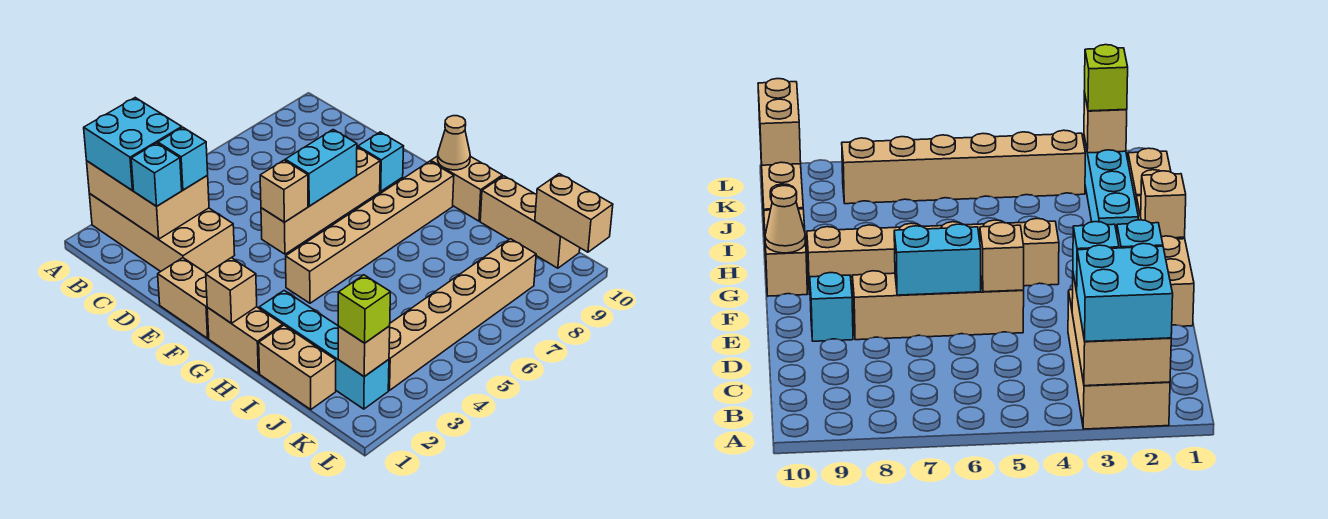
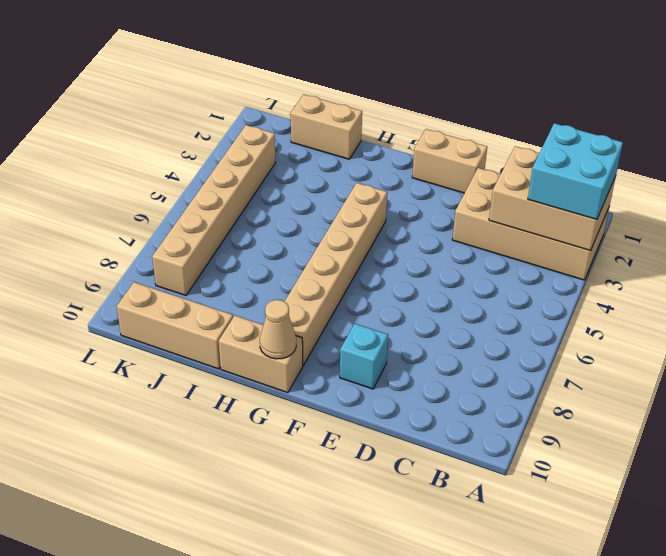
none -> tan brick E5:E8 level 1
none -> tan brick G1:H1 level 1
none -> cyan brick H2:K2 level 1

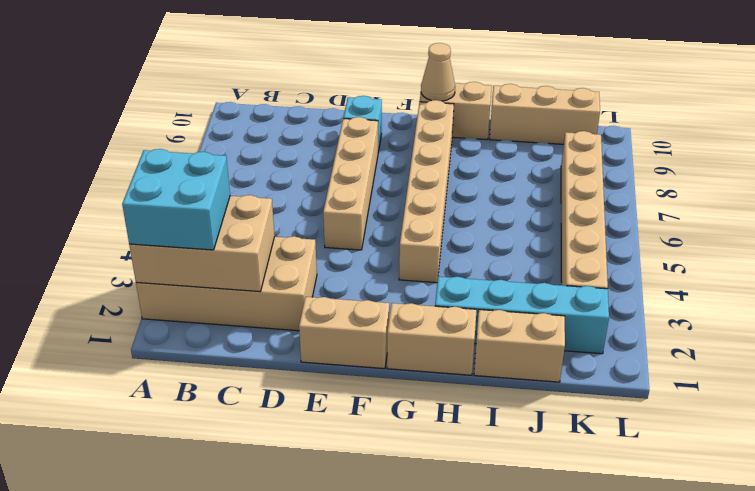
none -> tan brick E5 level 2
none -> cyan brick E6:E7 level 2
none -> tan brick G1 level 2

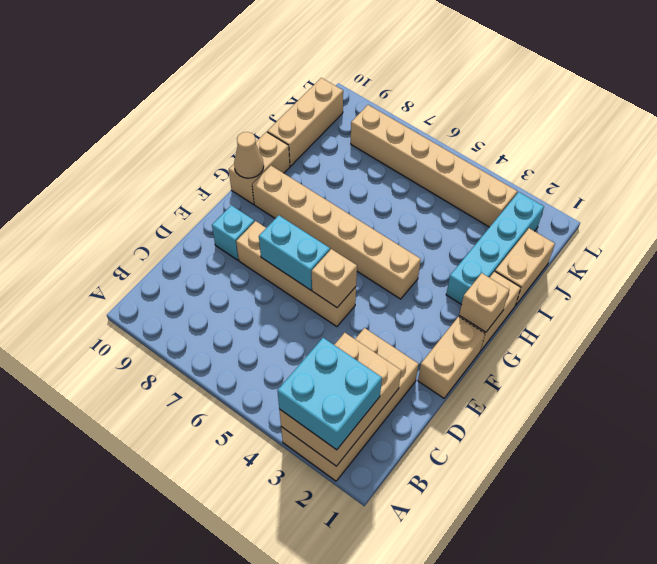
none -> tan brick K2 level 2
none -> tan brick K10:L10 level 2
none -> cyan brick C2 level 3

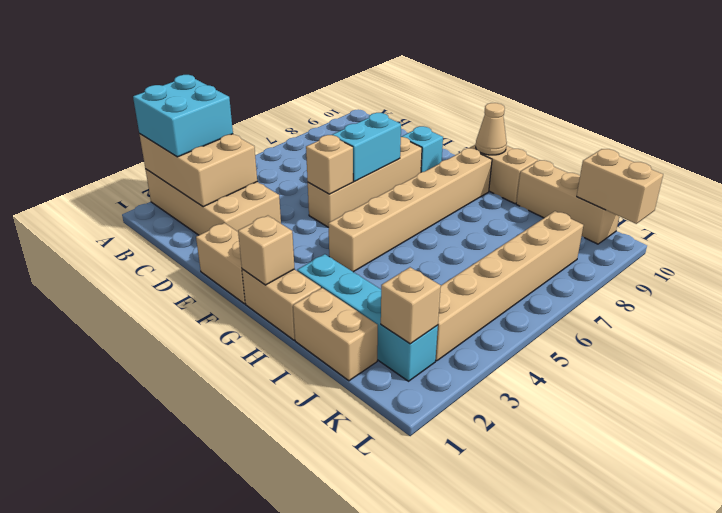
none -> cyan brick C2 level 3
none -> cyan brick C3 level 3
none -> lime brick K2 level 3

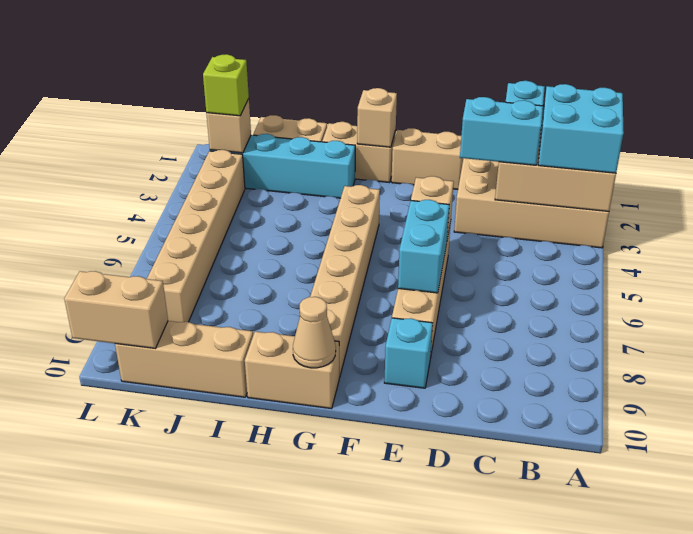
cyan brick C3:D3 level 3 -> cyan brick C3 level 3

